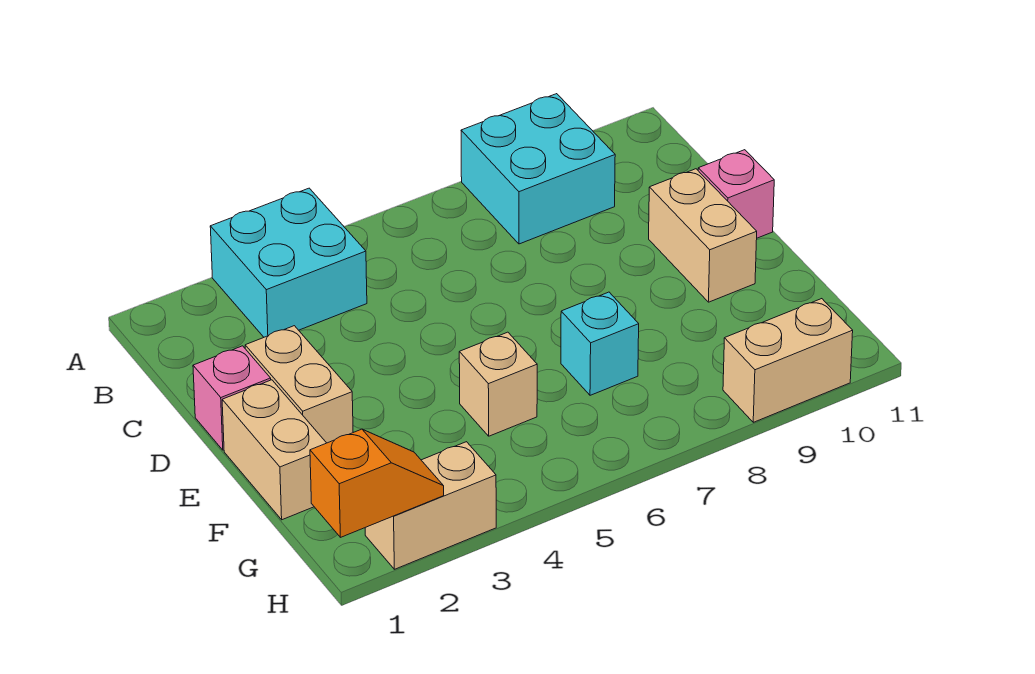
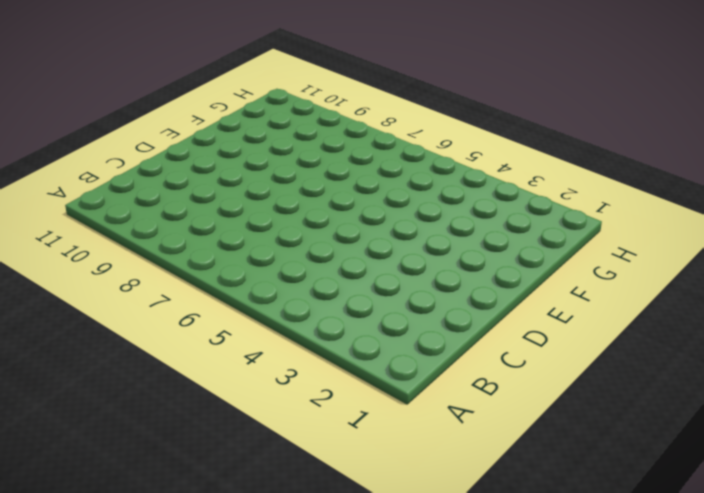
none -> cyan brick A3:B4 level 1
none -> cyan brick A8:B9 level 1
none -> pink brick D1 level 1

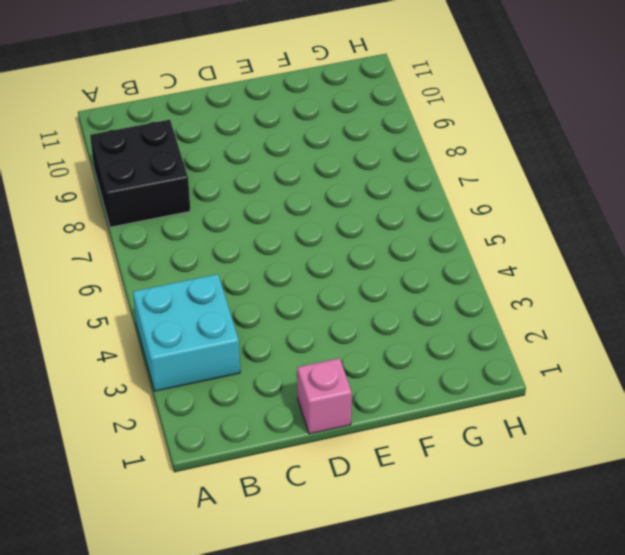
black brick A8:B9 level 1 -> cyan brick A8:B9 level 1
none -> tan brick D2:E2 level 1
none -> tan brick D10:E10 level 1
none -> pink brick D11 level 1

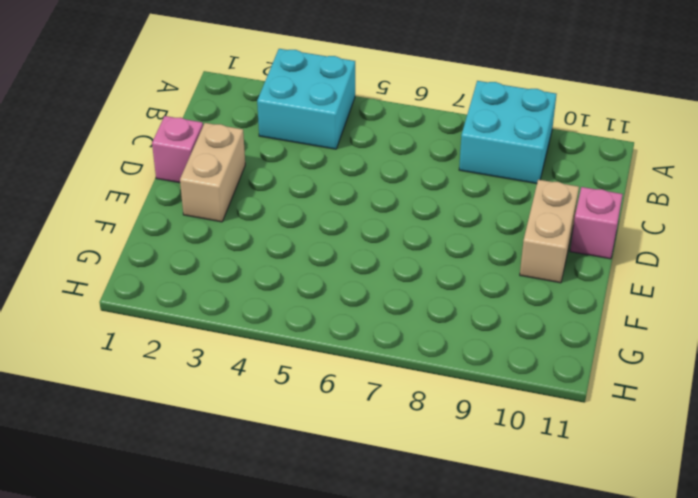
none -> tan brick E1:F1 level 1
none -> tan brick F5 level 1
none -> cyan brick F7 level 1

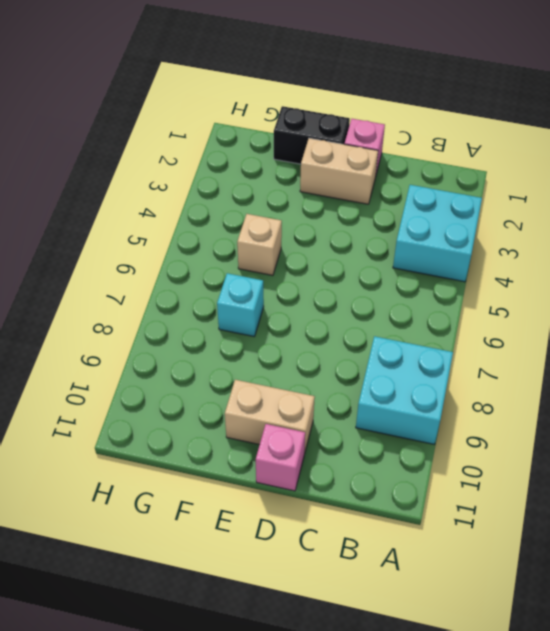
black brick E1:F1 level 1 -> tan brick E1:F1 level 1
none -> tan brick H2:H3 level 1
none -> tan brick H9:H10 level 1
none -> orange slope H1:H2 level 2 top 1

